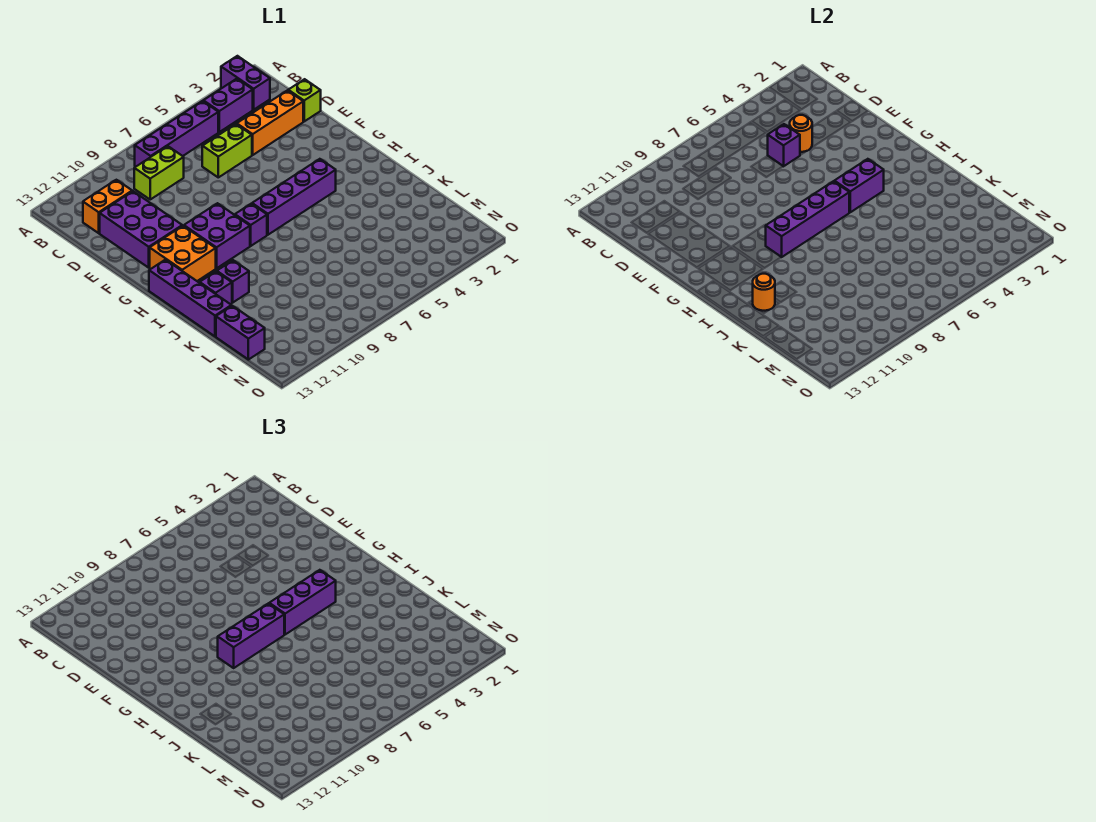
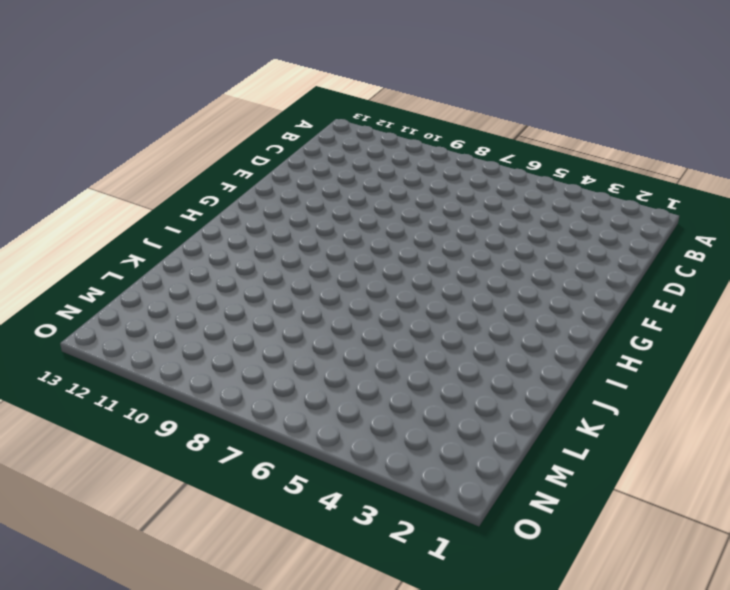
none -> purple brick A2:B2 level 1
none -> purple brick B3:B4 level 1
none -> purple brick B5:B8 level 1

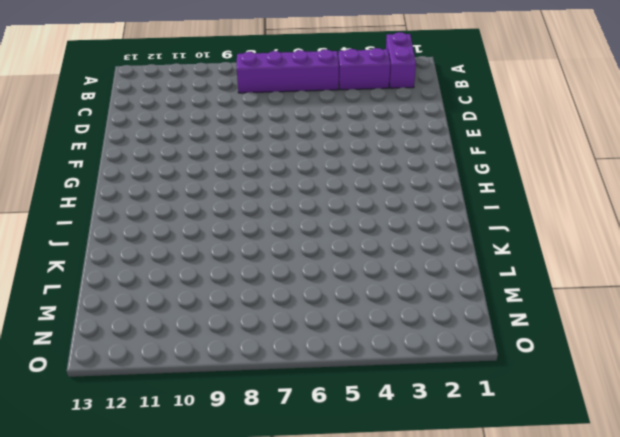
none -> lime brick C8:C9 level 1
none -> orange brick C11:C12 level 1
none -> lime brick D1 level 1

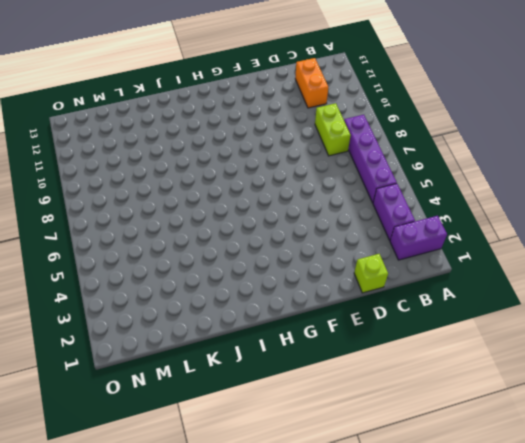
none -> orange brick D2:D4 level 1
none -> lime brick D5:D6 level 1
none -> purple brick D11:F12 level 1

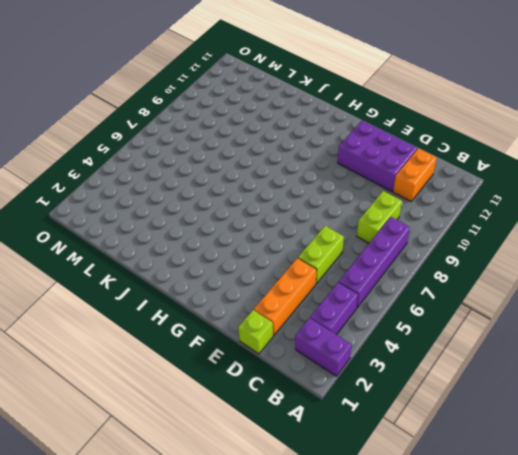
none -> purple brick G9:H10 level 1
none -> orange brick G11:H12 level 1
none -> purple brick H4:H7 level 1

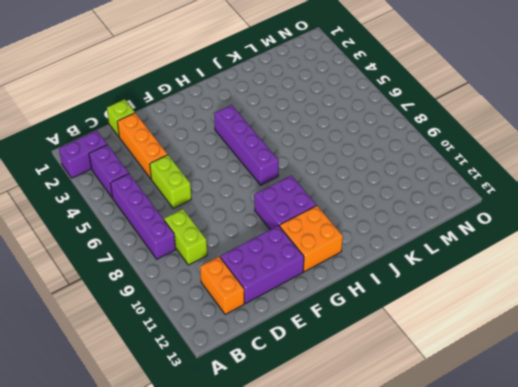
none -> purple brick H8 level 1
none -> purple brick H13:K13 level 1
none -> purple brick J11 level 1

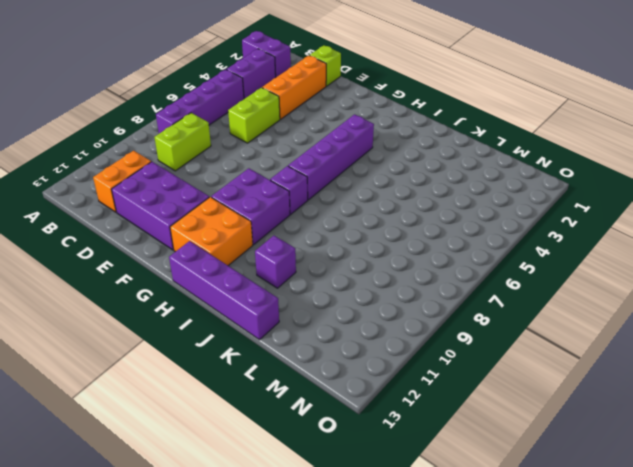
none -> purple brick J12 level 1
none -> purple brick L13:M13 level 1
none -> orange round brick D4 level 2

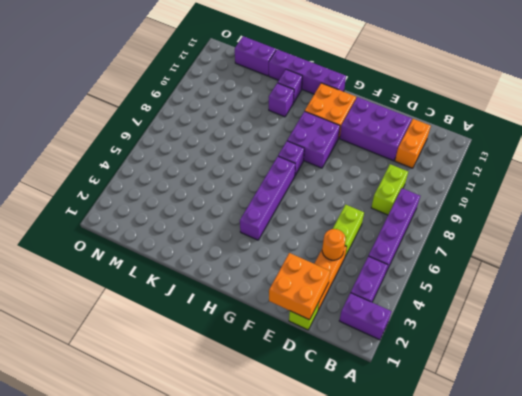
orange brick D1:E2 level 2 -> none
none -> purple brick D5 level 2
none -> purple brick H4:H5 level 2
none -> purple brick H6:H9 level 2

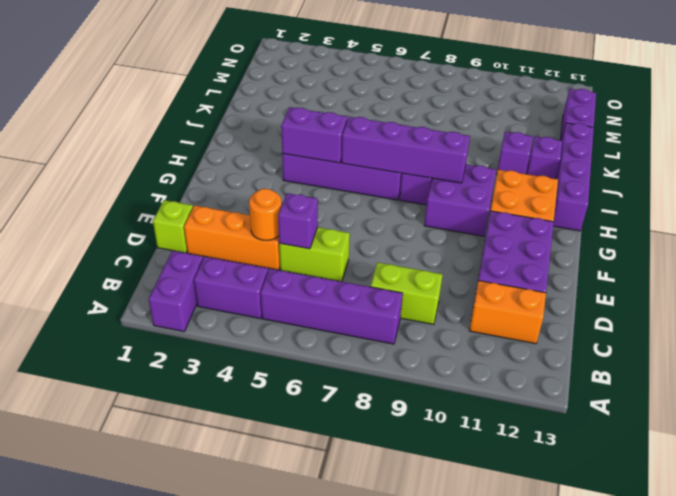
none -> orange round brick J12 level 2
none -> purple brick H4:H6 level 3
none -> purple brick H7:H9 level 3

